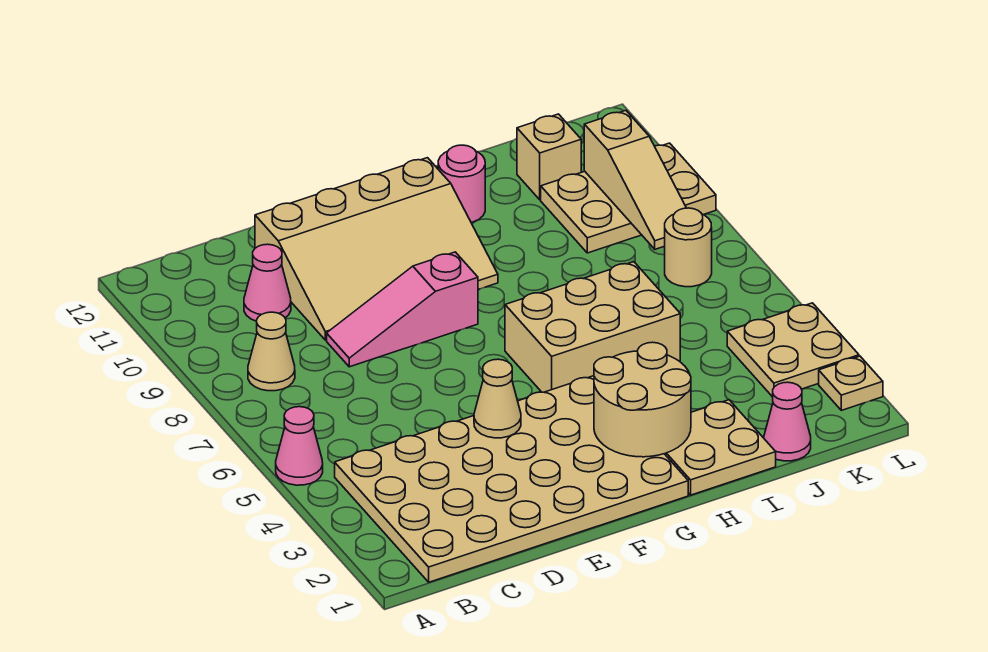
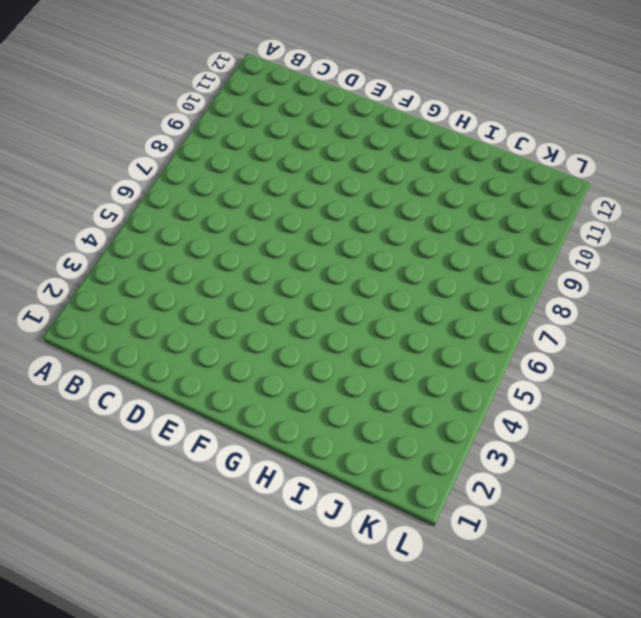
none -> pink cone A5 level 1
none -> tan plate B1:G4 level 1
none -> tan cone B8 level 1

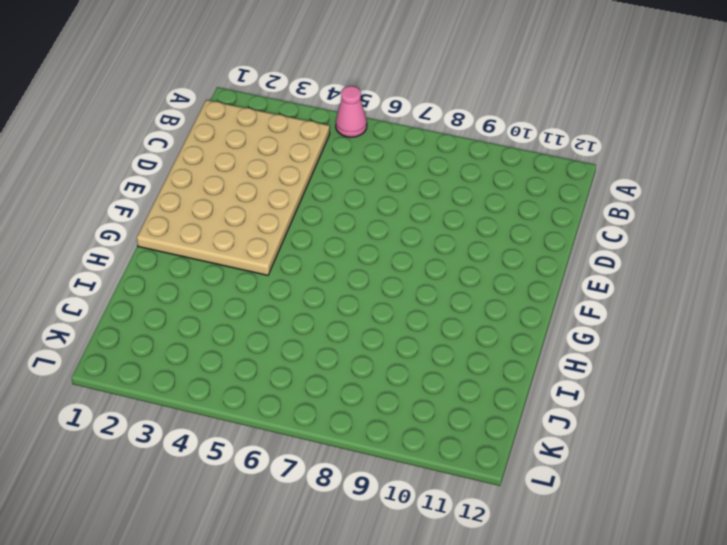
none -> tan cone B8 level 1
none -> pink cone C10 level 1
none -> pink slope D8:F8 level 1 top F

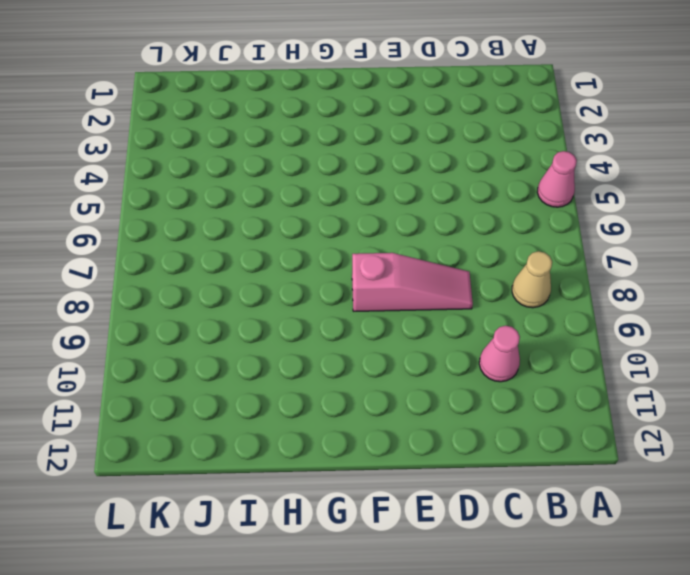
none -> tan plate B1:G4 level 1
none -> tan slope D9:G11 level 1 top 11
none -> tan brick G5:I6 level 1

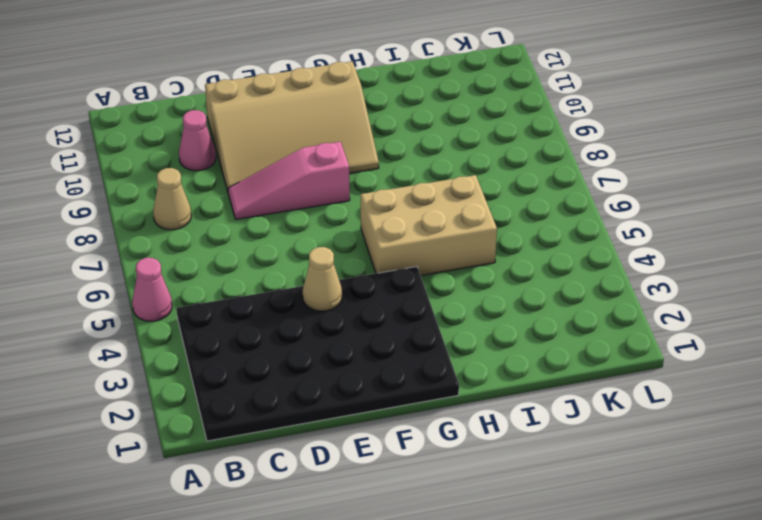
black plate B1:G4 level 1 -> tan plate B1:G4 level 1
none -> tan plate H1:I2 level 1
none -> pink round brick H11 level 1
none -> pink cone J1 level 1

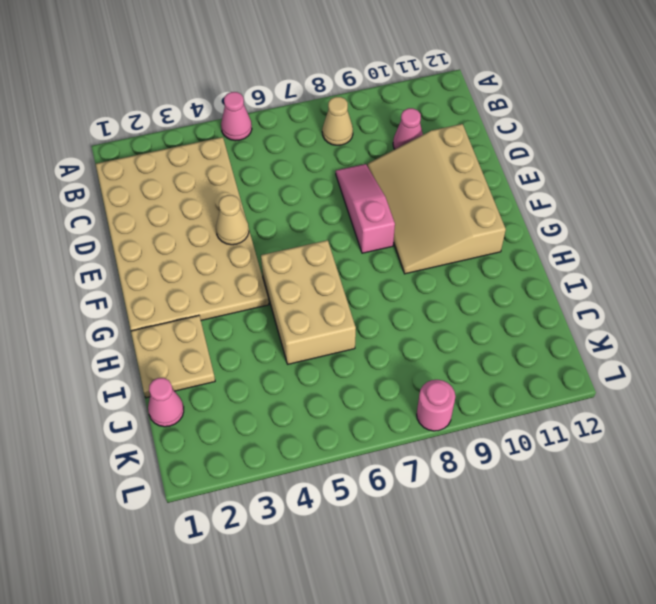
pink round brick L8 level 1 -> pink round brick H11 level 1
none -> tan plate J9:L10 level 1
none -> tan brick J11 level 1
none -> tan plate K3:L4 level 1

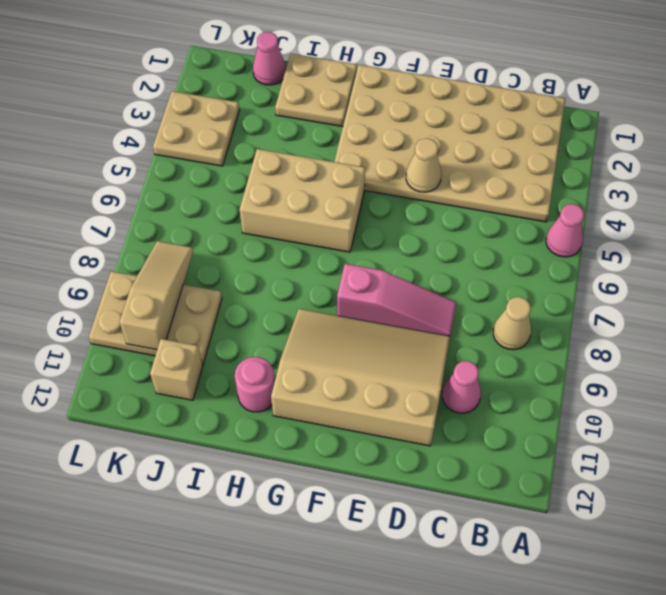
none -> tan round brick K7 level 1
none -> tan plate L2 level 1
none -> tan round brick G2:H3 level 2

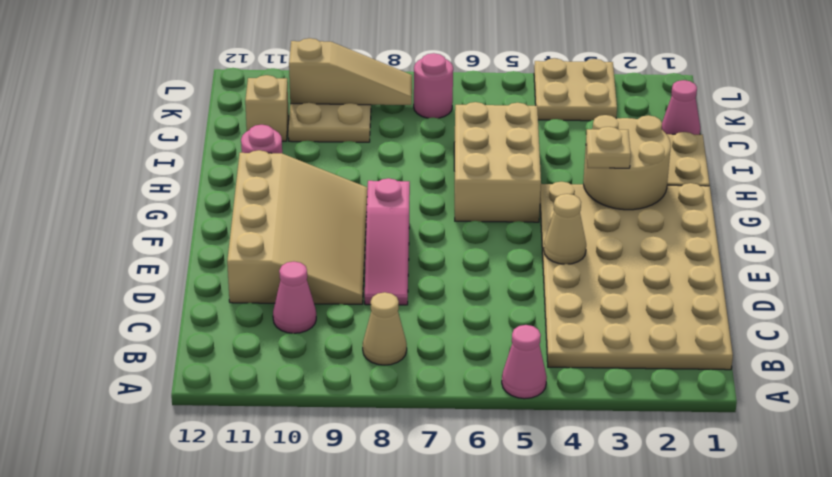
tan plate G3 level 3 -> tan plate L2 level 1
pink round brick K7 level 1 -> tan round brick K7 level 1

